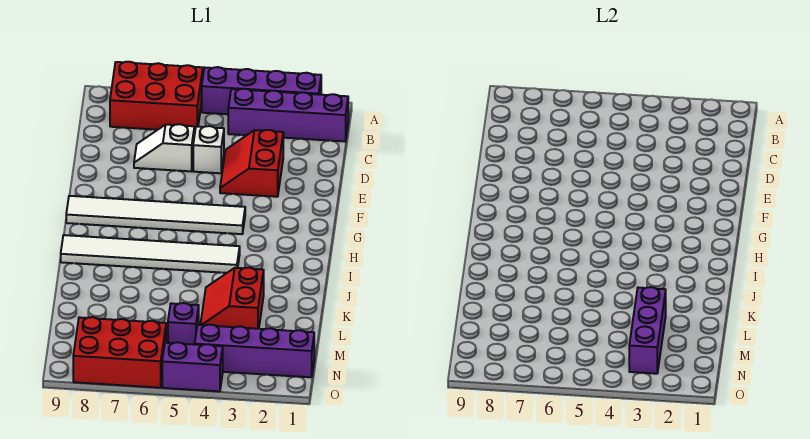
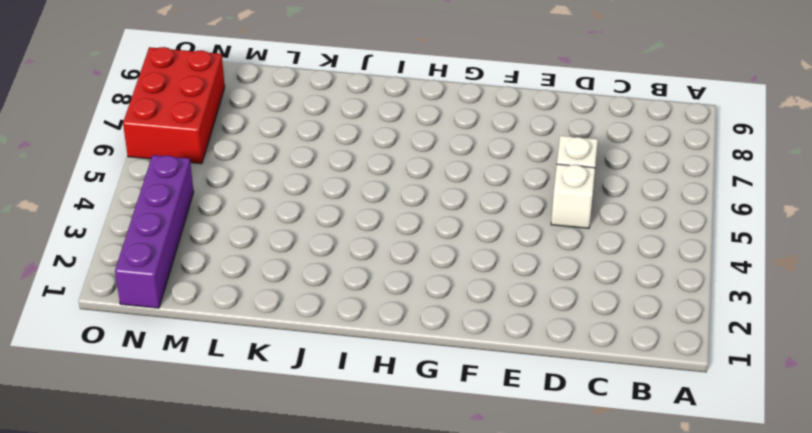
none -> purple brick A2:A5 level 1
none -> red brick A6:B8 level 1
none -> purple brick B1:B4 level 1

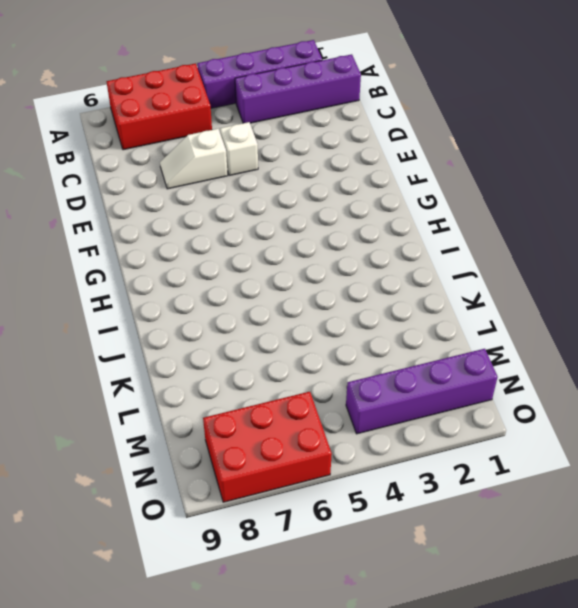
none -> red slope D3:E4 level 1 top 3
none -> white tile G4:G9 level 1
none -> white tile I4:I9 level 1

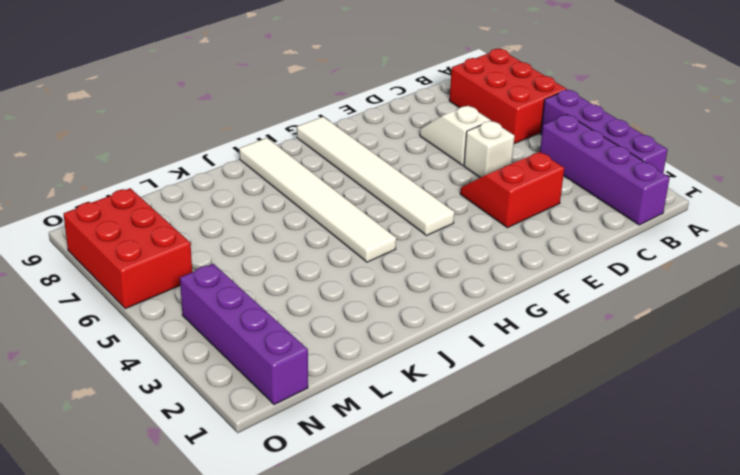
none -> red slope K3:L4 level 1 top 3
none -> purple brick M5 level 1
none -> purple brick O4:O5 level 1

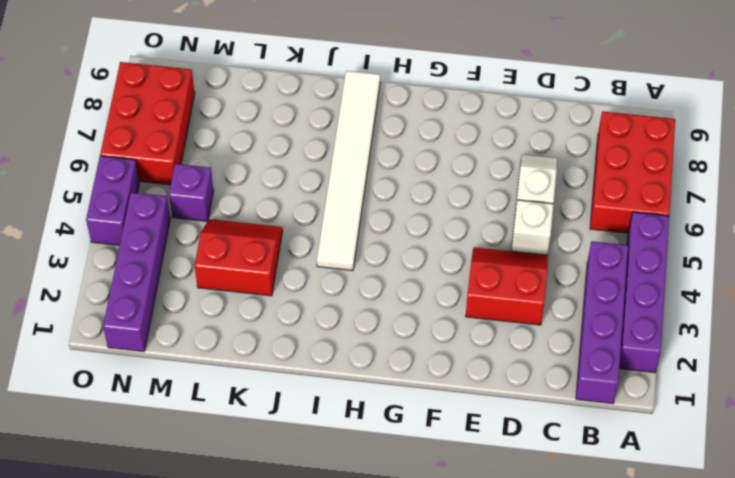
none -> white tile G4:G9 level 1
none -> purple brick L3:N3 level 2

